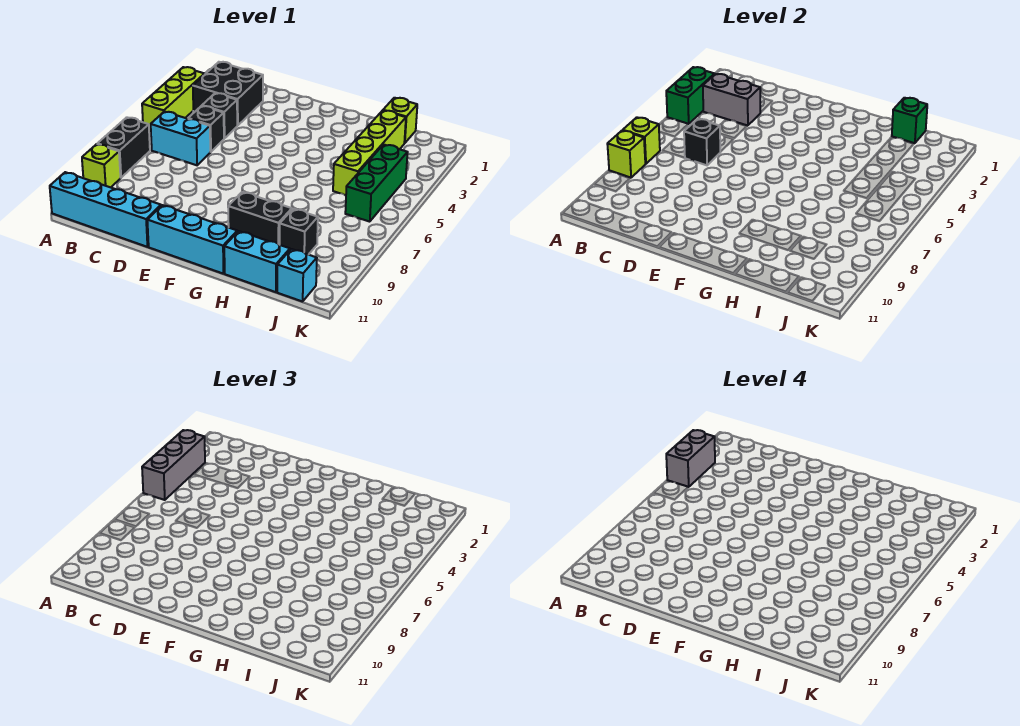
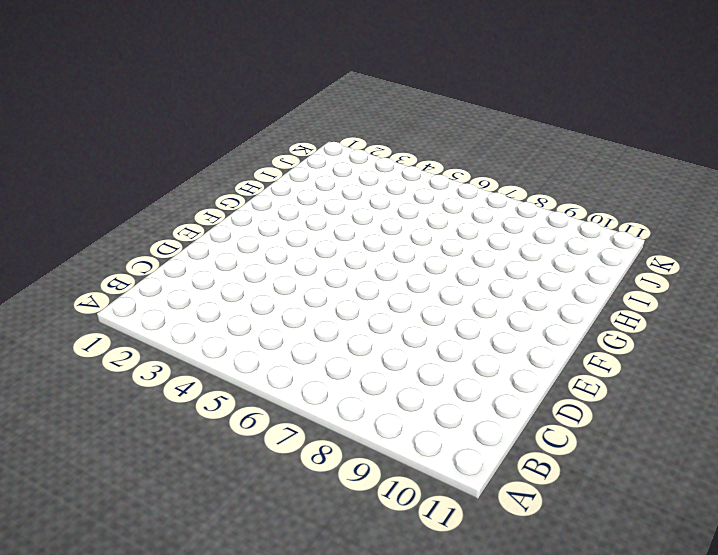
none -> lime brick A3:A5 level 1
none -> black brick A7:A8 level 1
none -> lime brick A9 level 1

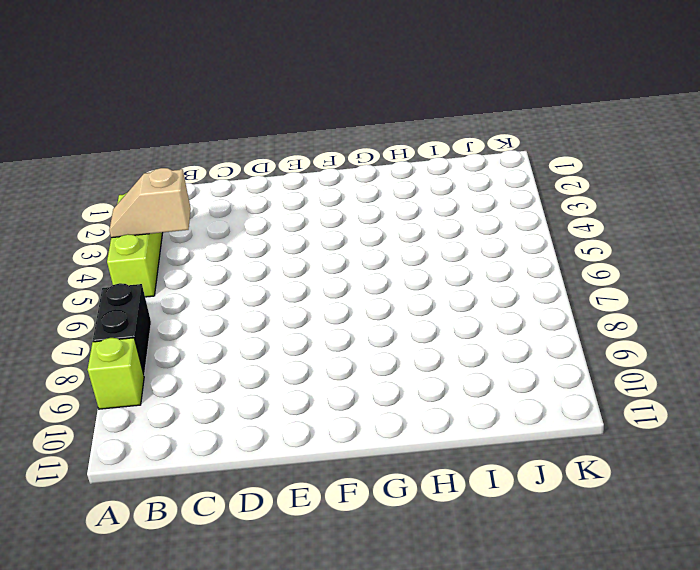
tan slope A4:B4 level 2 top B -> green brick A3:A4 level 2
none -> cyan brick A11:D11 level 1
none -> black brick B2:C3 level 1
none -> cyan brick B6:C6 level 1

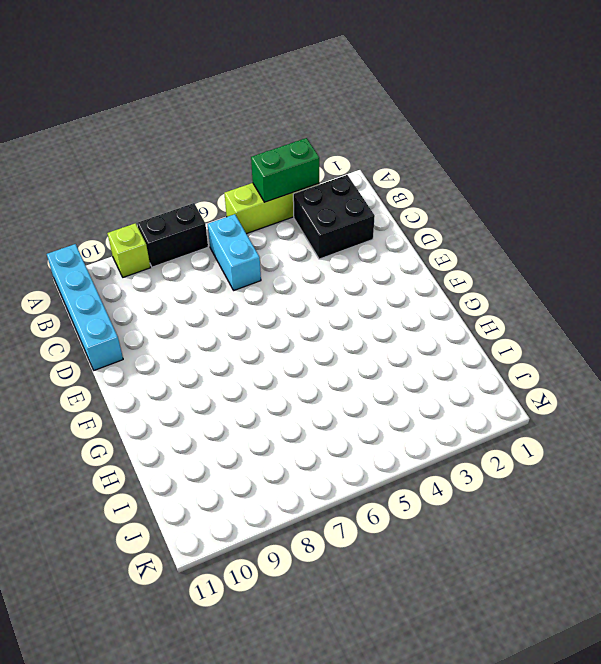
none -> black brick C4 level 1
none -> black brick C5 level 1
none -> cyan brick E11:G11 level 1

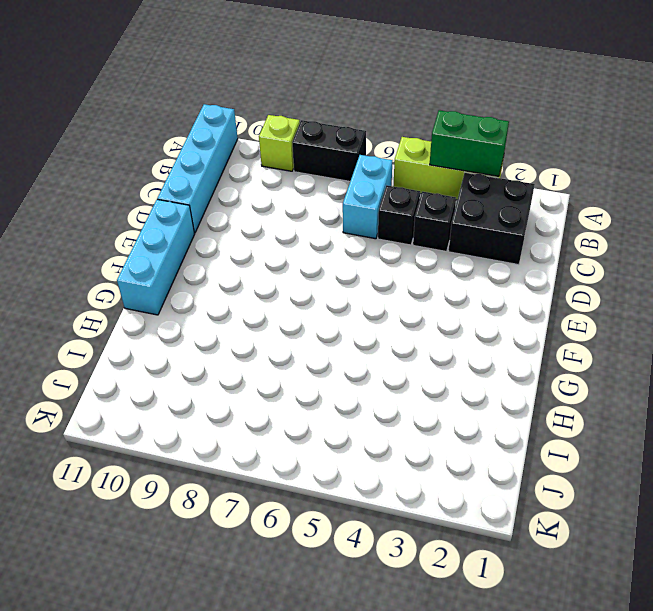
none -> black brick G9:H9 level 1
none -> cyan brick H11:I11 level 1
none -> lime brick I1 level 1

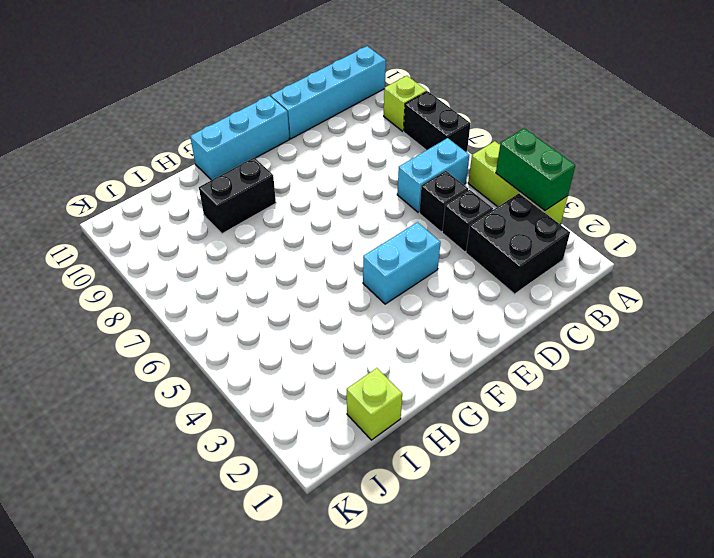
cyan brick E4:F4 level 1 -> cyan brick H11:I11 level 1
none -> lime brick I2:I5 level 1
none -> black brick I9 level 1
none -> green brick J4:J6 level 1

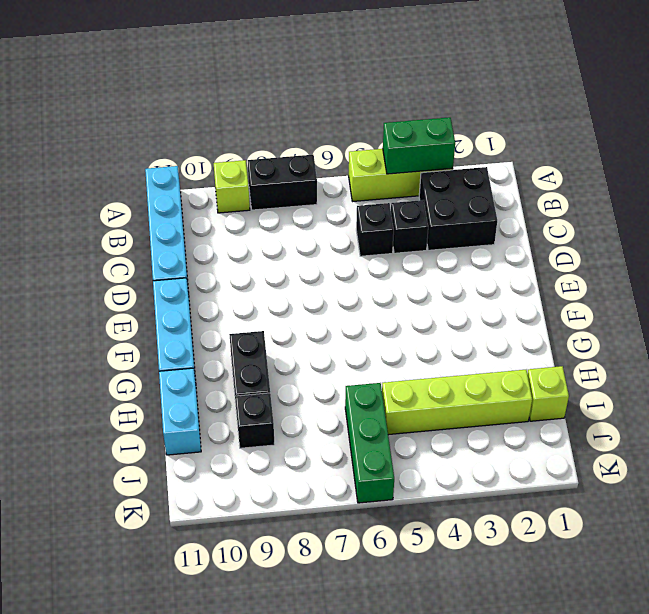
green brick I6:K6 level 1 -> green brick J4:J6 level 1
none -> cyan brick B6:C6 level 1
none -> cyan brick J11 level 1
none -> lime brick A7 level 2

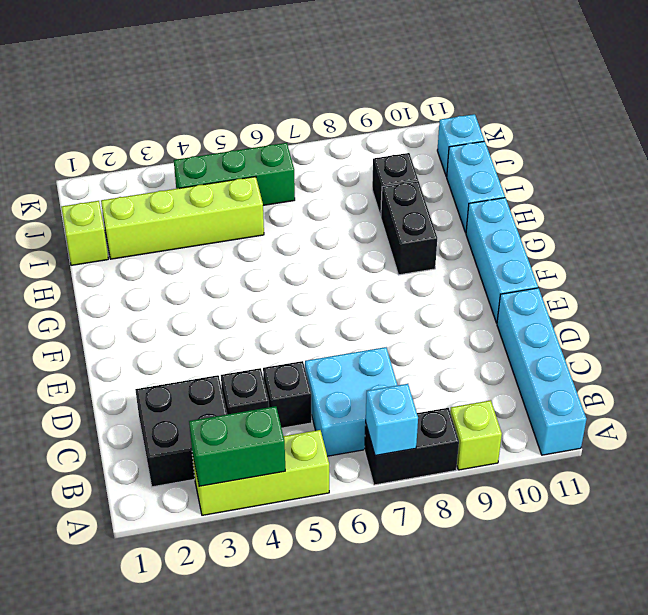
cyan brick A7 level 2 -> lime brick A7 level 2
cyan brick B6:C7 level 1 -> cyan brick B6:C6 level 1
none -> lime brick A8 level 2
none -> grey brick B3:C3 level 2
none -> black brick C6 level 2

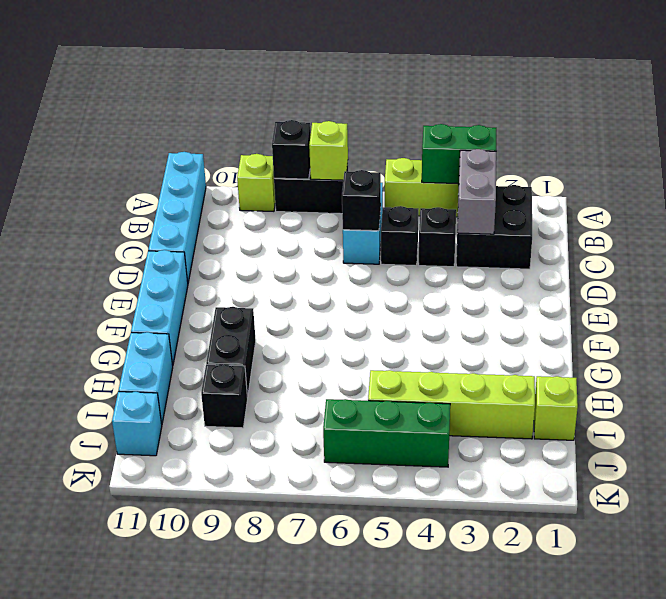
black brick A8 level 2 -> lime brick A8 level 2
none -> green brick I1 level 2
none -> grey brick A3:A5 level 3
none -> grey brick A3:A4 level 4

